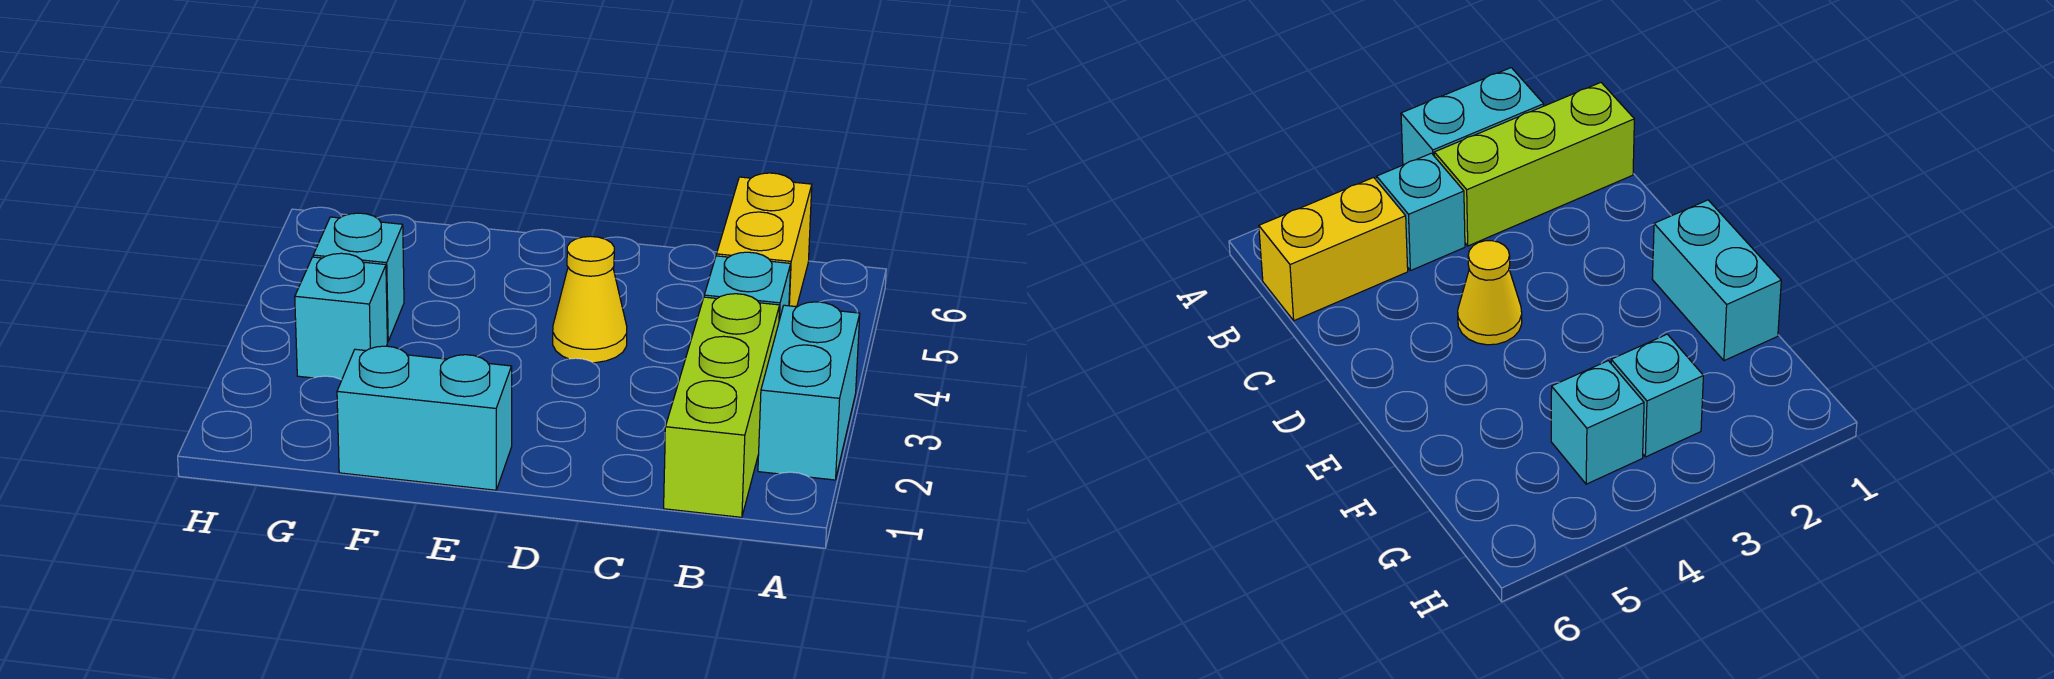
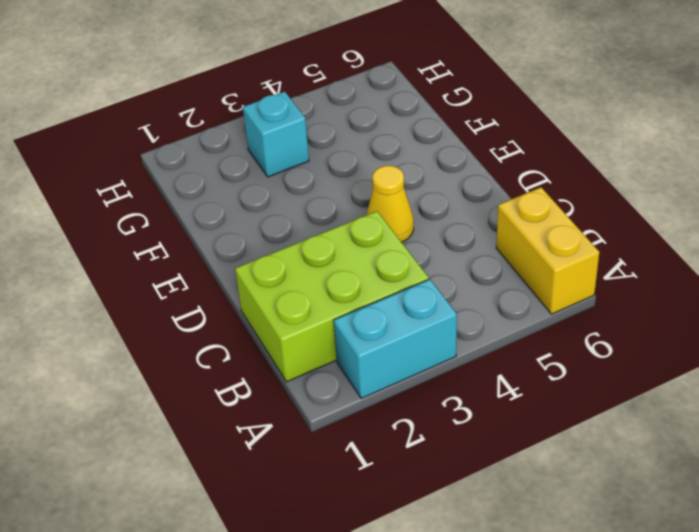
yellow brick A6:B6 level 1 -> yellow brick B5:B6 level 1
lime brick B1:C3 level 1 -> lime brick B1:B3 level 1
none -> cyan brick B4 level 1
none -> cyan brick E1:F1 level 1

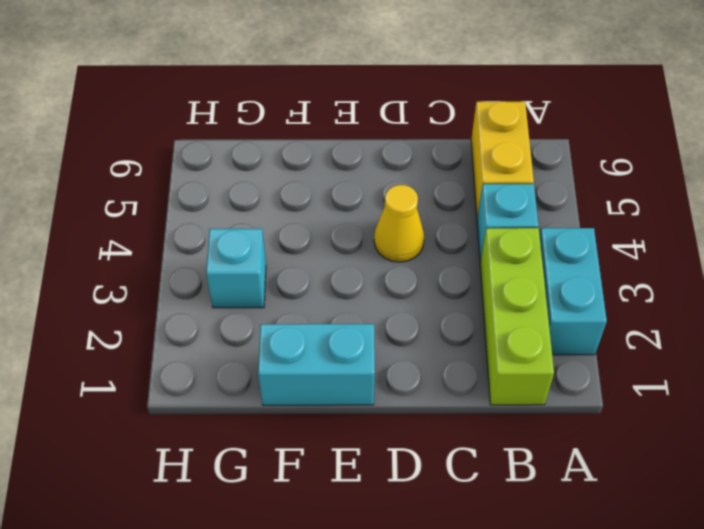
none -> cyan brick G4 level 1

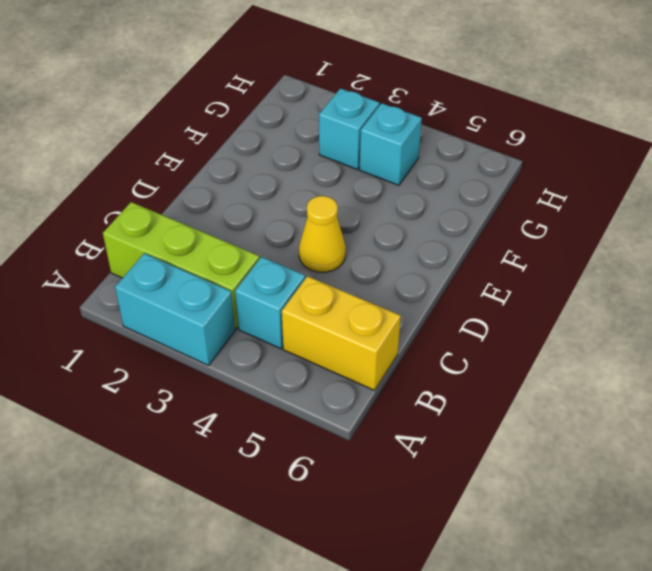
none -> cyan brick E1:F1 level 1

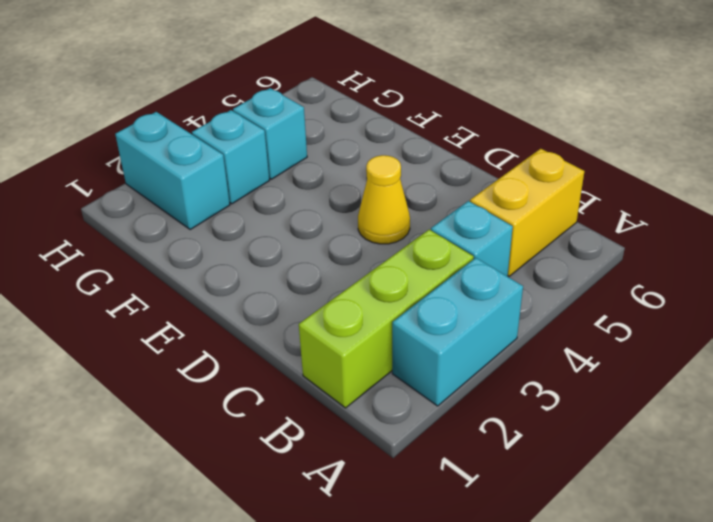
cyan brick G2:H2 level 1 -> cyan brick E1:F1 level 1

